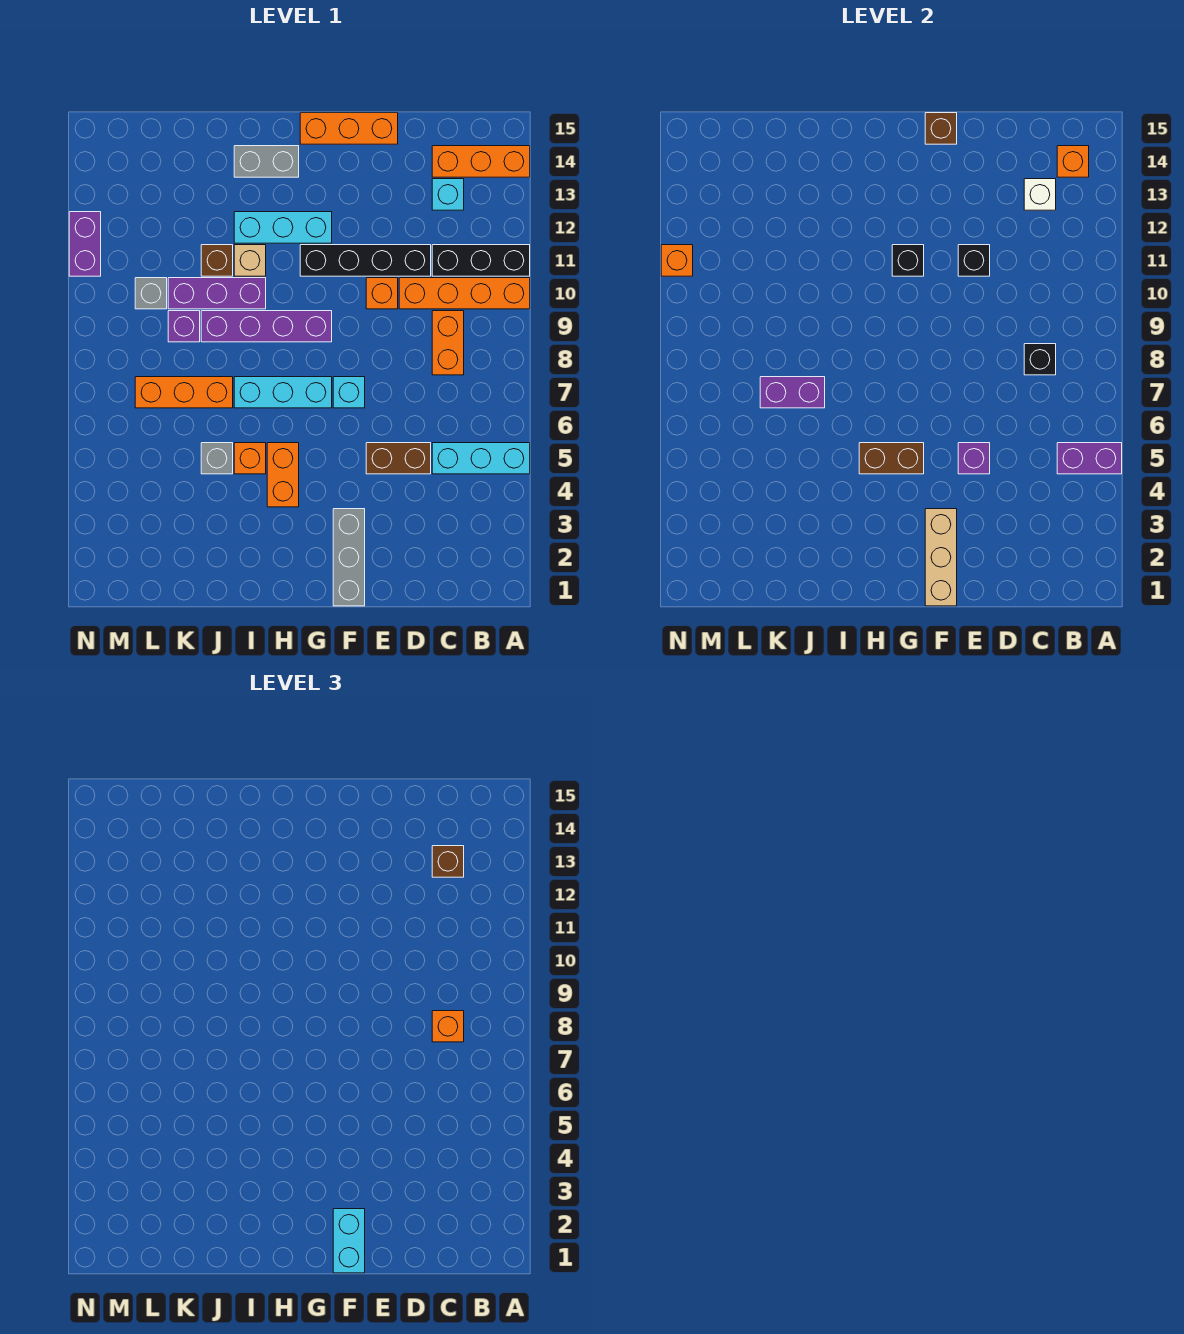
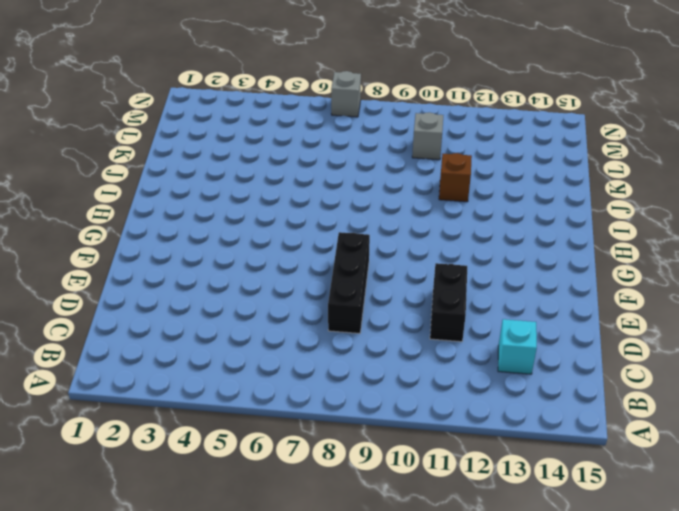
black brick D8:F8 level 1 -> black brick A11:C11 level 1
black brick D11:E11 level 1 -> black brick D11:G11 level 1
grey brick N7 level 1 -> grey brick J5 level 1
none -> cyan brick A5:C5 level 1
none -> orange brick A10:D10 level 1
none -> orange brick A14:C14 level 1
none -> orange brick C8:C9 level 1

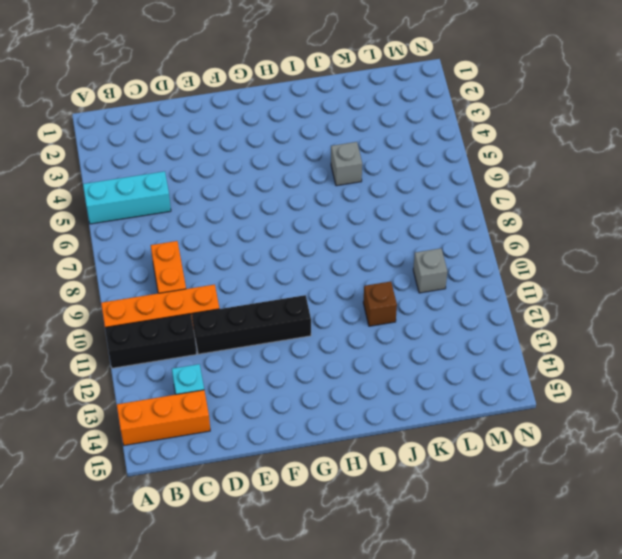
none -> brown brick D5:E5 level 1
none -> orange brick E10 level 1
none -> orange brick E15:G15 level 1
none -> grey brick F1:F3 level 1

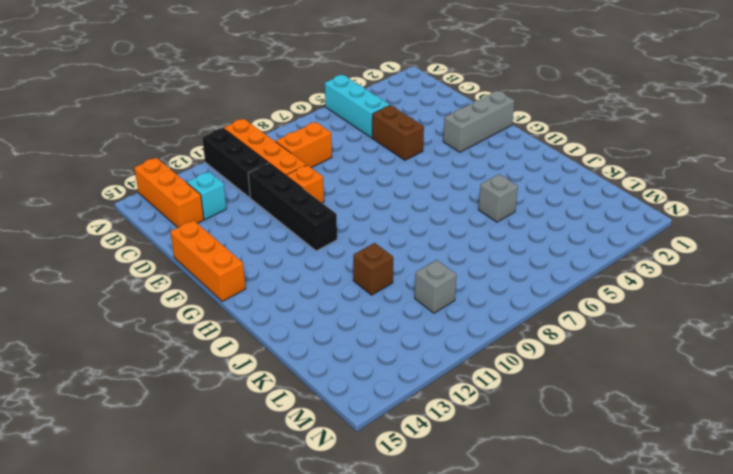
none -> cyan brick F7 level 1
none -> cyan brick G7:I7 level 1
none -> purple brick G9:J9 level 1
none -> cyan brick G12:I12 level 1

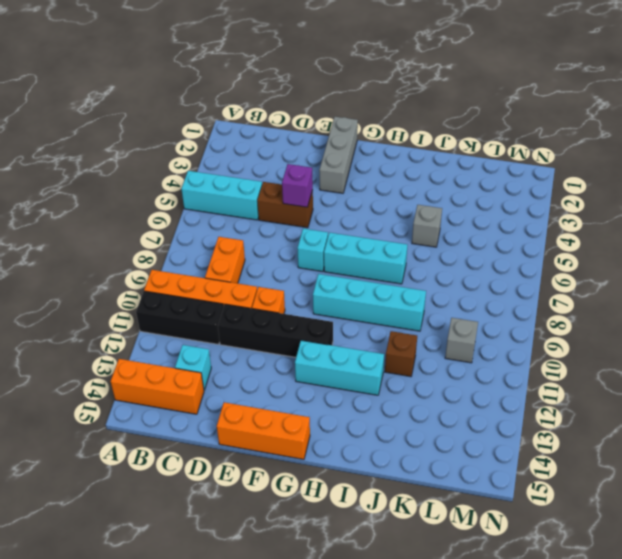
cyan brick G9:J9 level 1 -> purple brick G9:J9 level 1
none -> orange brick H4:H5 level 1
none -> grey brick H14:I14 level 1
none -> orange brick I5 level 1
none -> purple brick I10:K10 level 1

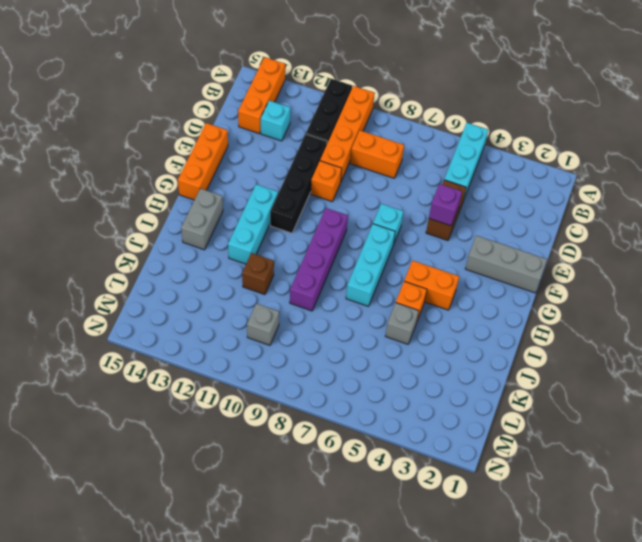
none -> purple brick I10:K10 level 1
none -> tan brick I11 level 1
none -> orange brick J7:L7 level 1
none -> purple brick K9 level 1

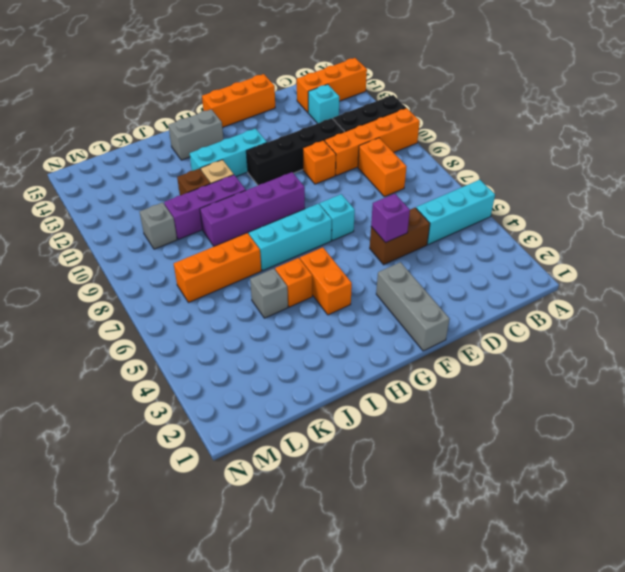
none -> purple brick K9 level 1
none -> purple brick N11:N12 level 1
none -> purple brick A5:B5 level 2
none -> orange brick B14 level 2

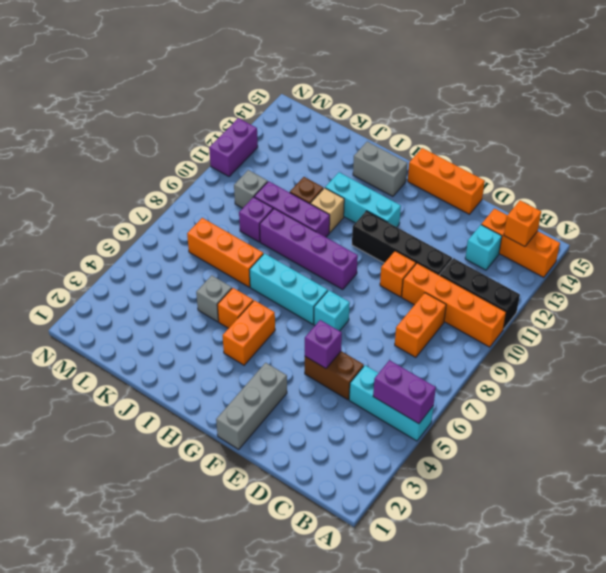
none -> black brick C8 level 2
none -> white brick C13 level 2
none -> black brick E11 level 2
none -> tan brick F1:F3 level 2

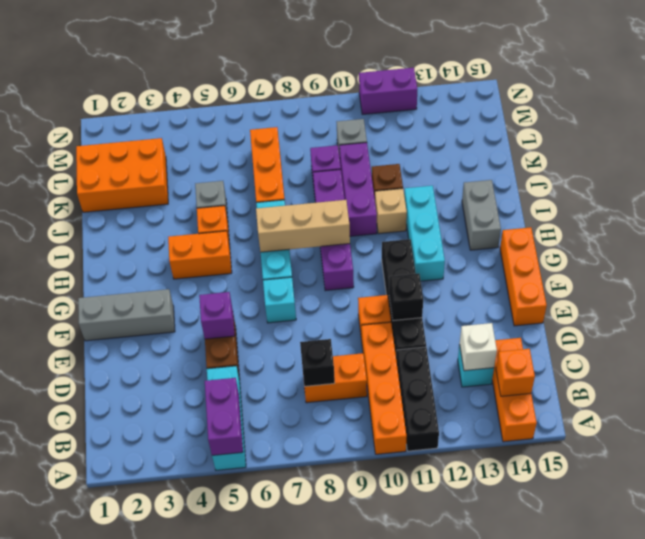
tan brick H7:H9 level 2 -> tan brick F1:F3 level 2
orange brick K1:L3 level 1 -> none
none -> brown brick F15 level 2
none -> brown brick G5:H5 level 2
none -> black brick G11 level 2
none -> purple brick J7:K7 level 2

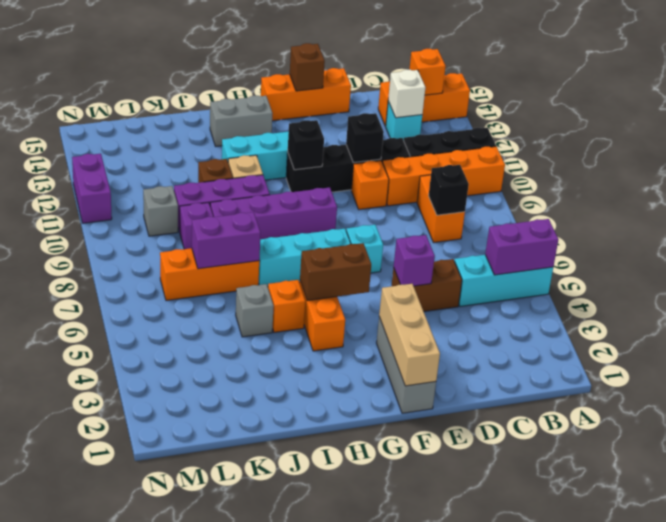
none -> orange brick N11 level 2
none -> orange brick C8 level 3
none -> brown brick C13 level 3
none -> cyan brick F1:F2 level 3

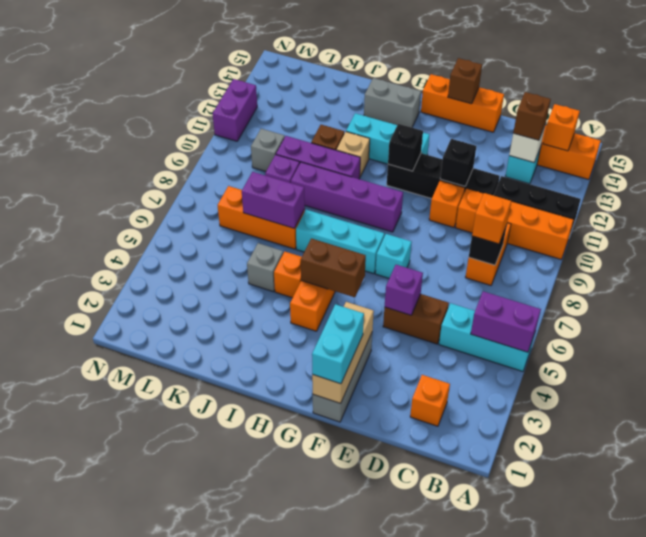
orange brick C2 level 1 -> orange brick N11 level 2

